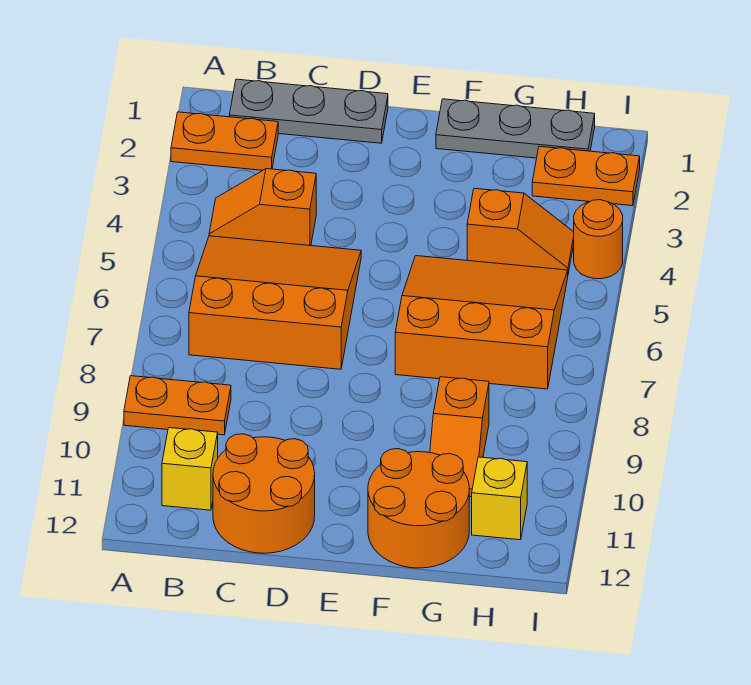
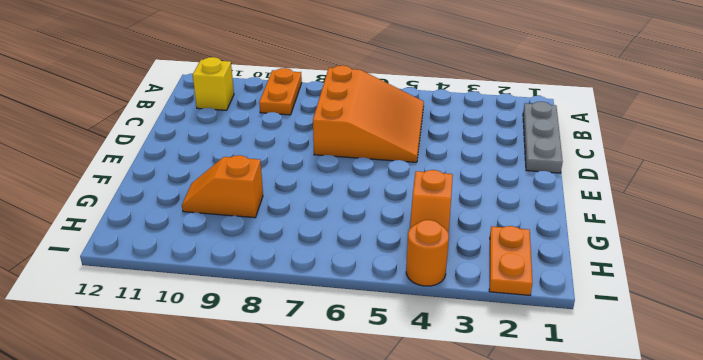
none -> orange plate A2:B2 level 1
none -> orange slope B4:C4 level 1 top C
none -> orange round brick C11:D12 level 1

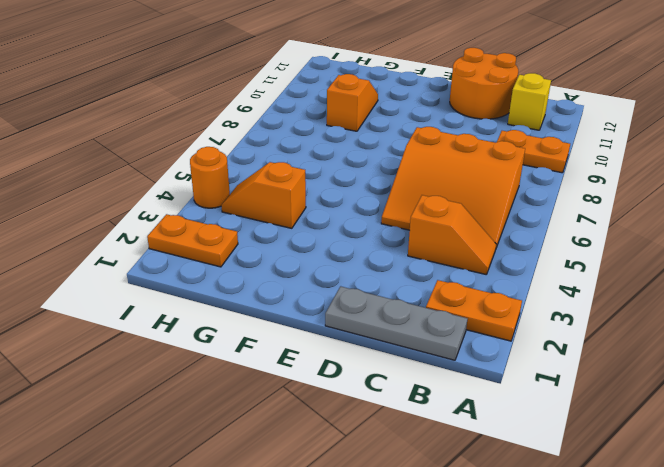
none -> grey plate F1:H1 level 1
none -> orange slope F5:H7 level 1 top 7
none -> orange round brick F11:G12 level 1

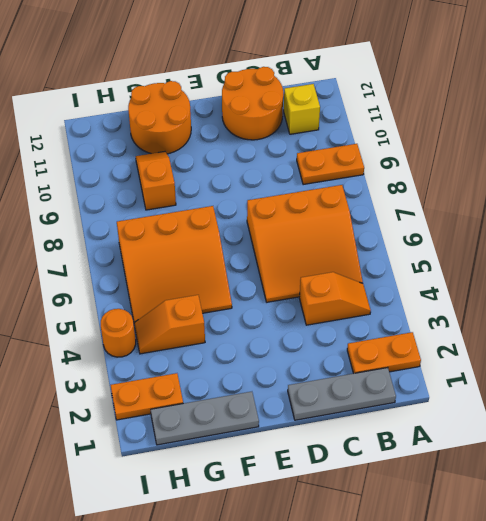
none -> yellow brick H11 level 1

